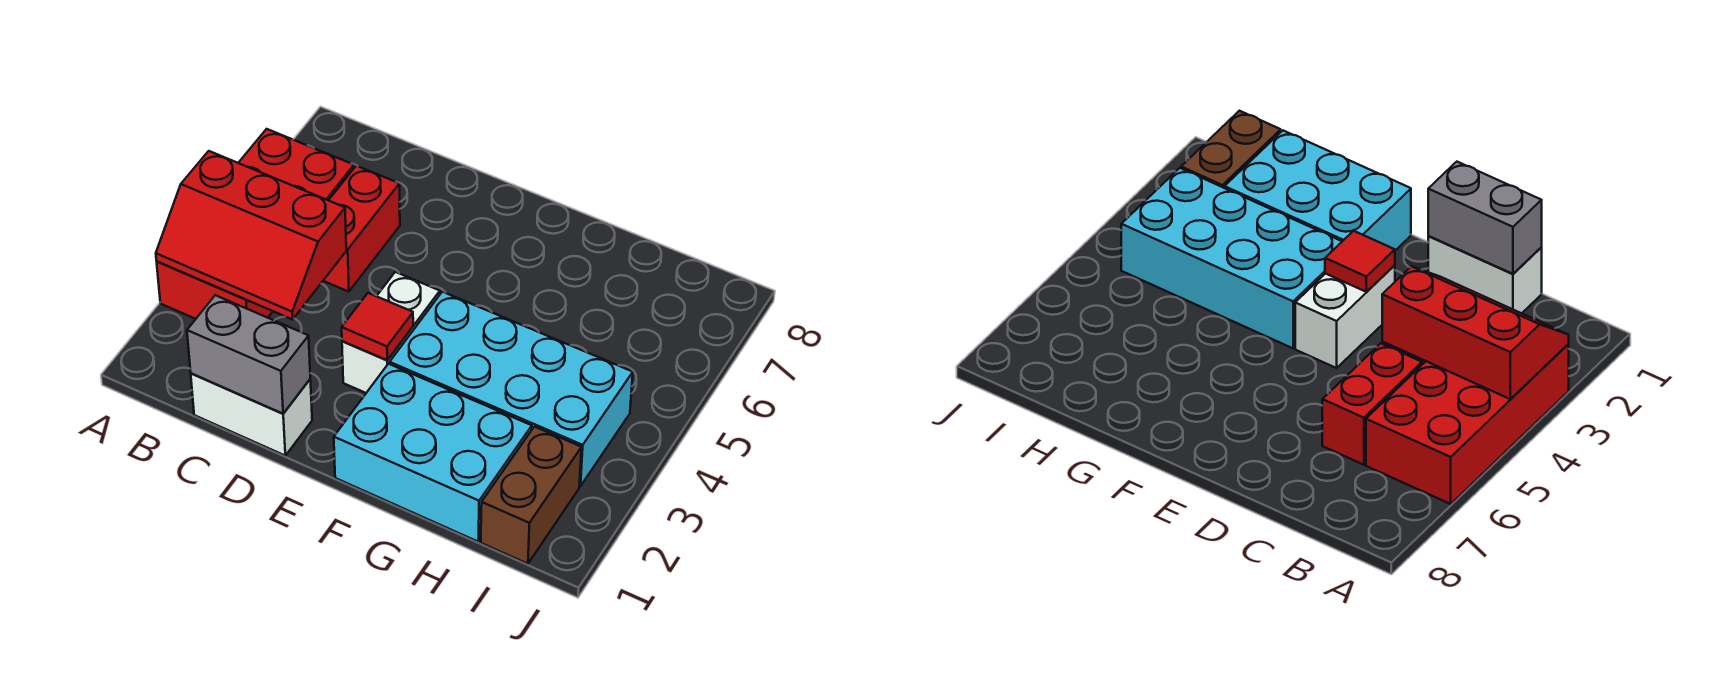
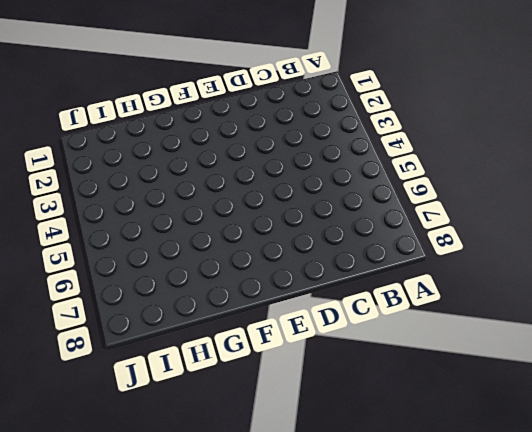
none -> red brick A3:B6 level 1
none -> white brick C1:D1 level 1

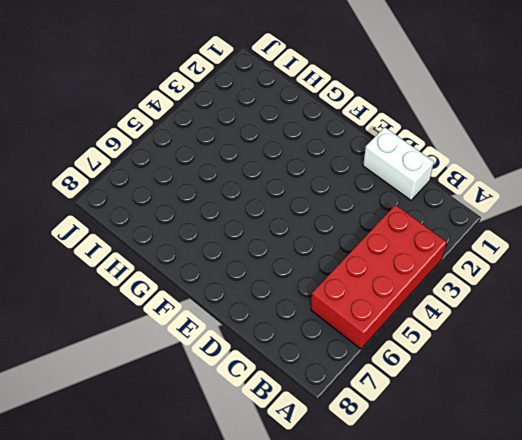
none -> red brick C5:C6 level 1
none -> white brick E3:E4 level 1

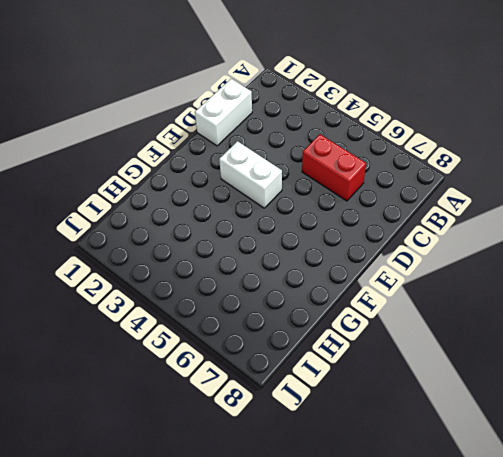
none -> red brick A3:B6 level 1
none -> cyan brick F1:H2 level 1

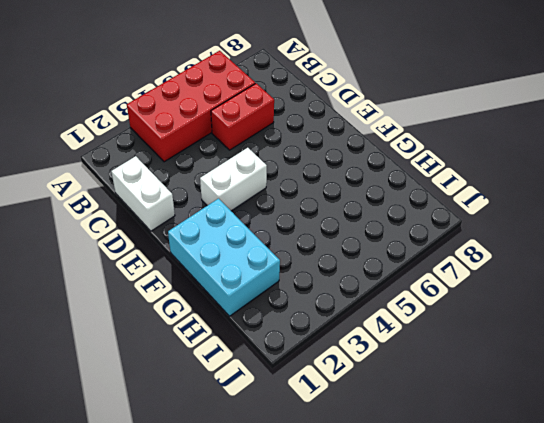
none -> cyan brick F3:I4 level 1
none -> brown brick I1:I2 level 1

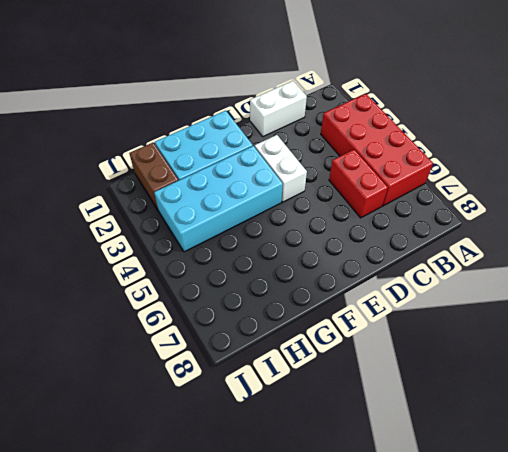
none -> red slope A3:C4 level 2 top 4
none -> grey brick C1:D1 level 2

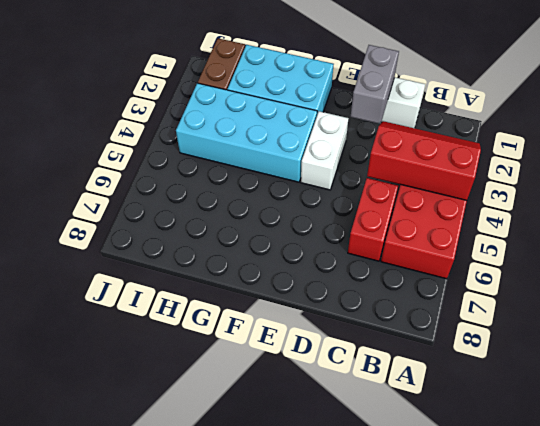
grey brick D1:D2 level 2 -> grey brick C1:D1 level 2
none -> red tile E3 level 2

